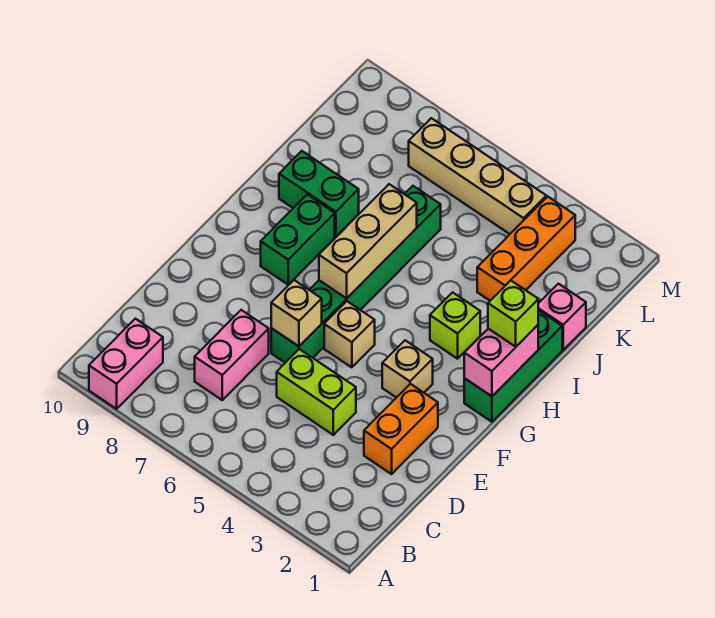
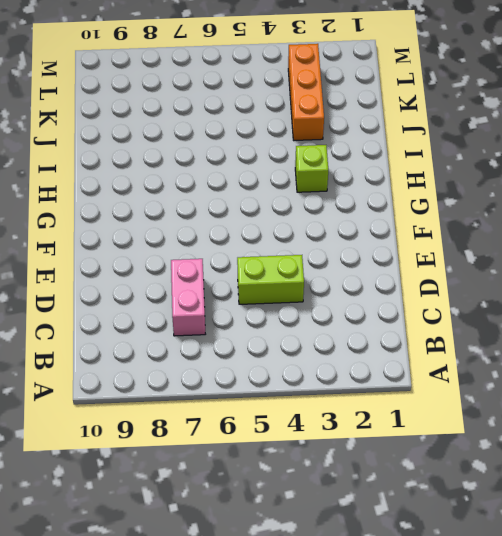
none -> pink brick A9:B9 level 1
none -> orange brick D2:E2 level 1
none -> green brick E6:J6 level 1

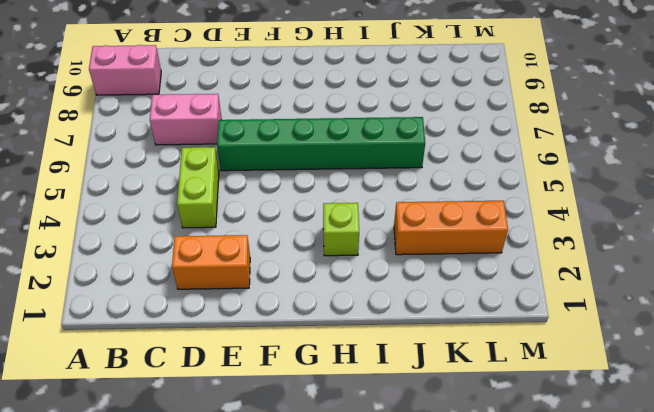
none -> tan brick F3 level 1
none -> tan brick F5 level 1
none -> green brick G1:I1 level 1

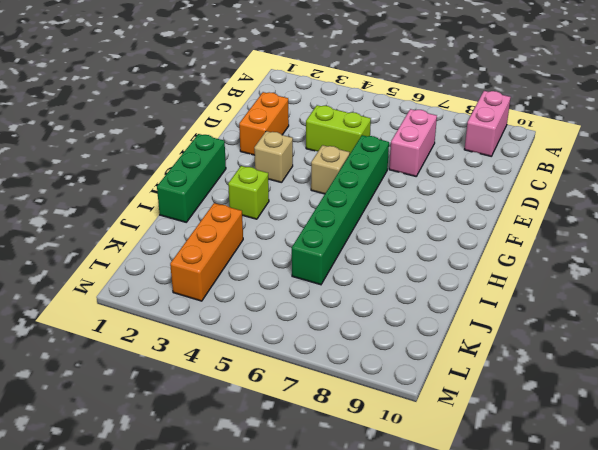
none -> green brick G8:H8 level 1
none -> green brick I8:I9 level 1
none -> pink brick J1 level 1

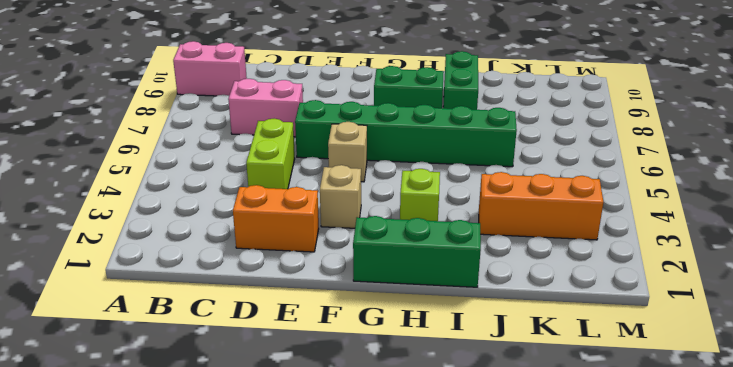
none -> pink brick J1 level 1
none -> tan brick L4:L7 level 1
none -> tan brick E6 level 2

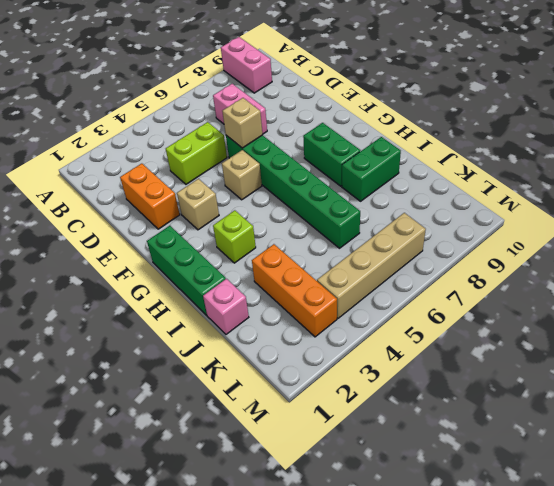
none -> pink brick G1:H1 level 2
none -> tan brick G6:I6 level 2
none -> lime brick H1 level 3

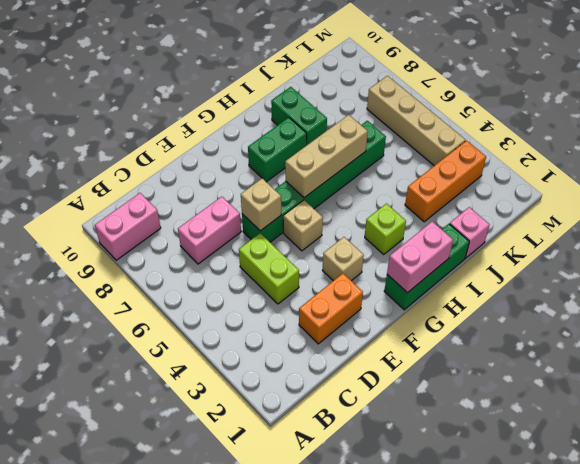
none -> lime brick H1 level 3

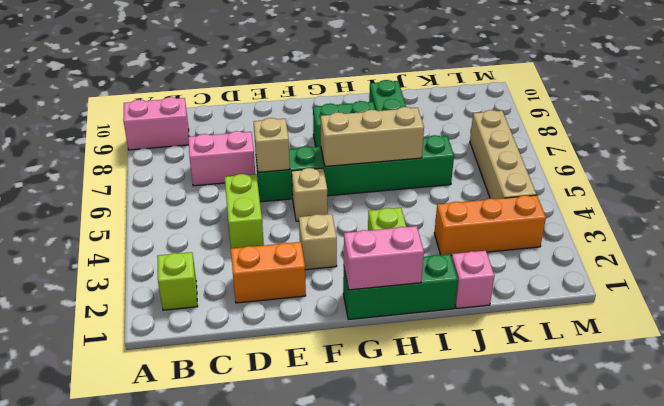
lime brick B2 level 1 -> lime brick H1 level 3

